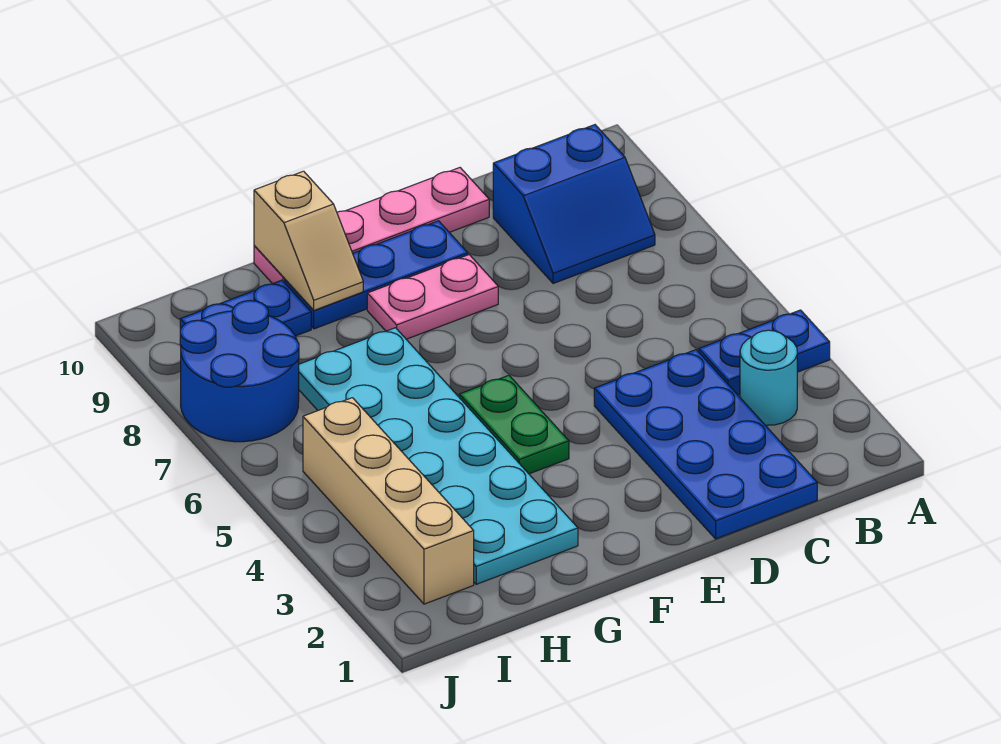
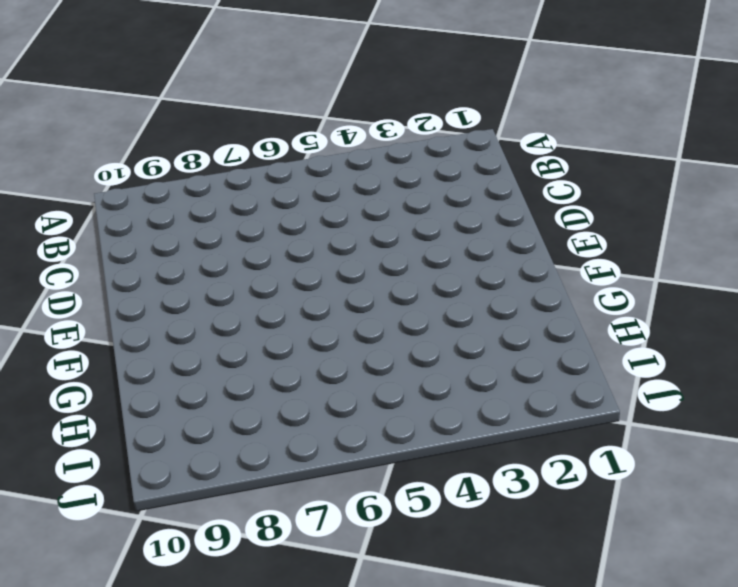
none -> blue plate A4:B4 level 1
none -> cyan round brick B3 level 1
none -> blue slope B8:C9 level 1 top 9

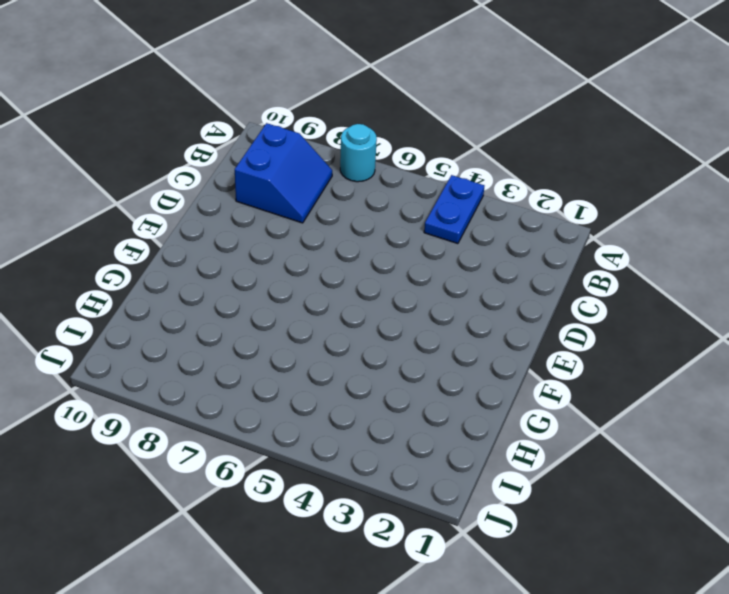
cyan round brick A7 level 1 -> cyan round brick B3 level 1
none -> blue plate C1:D4 level 1
none -> pink plate D10:G10 level 1
none -> pink plate E8:F8 level 1

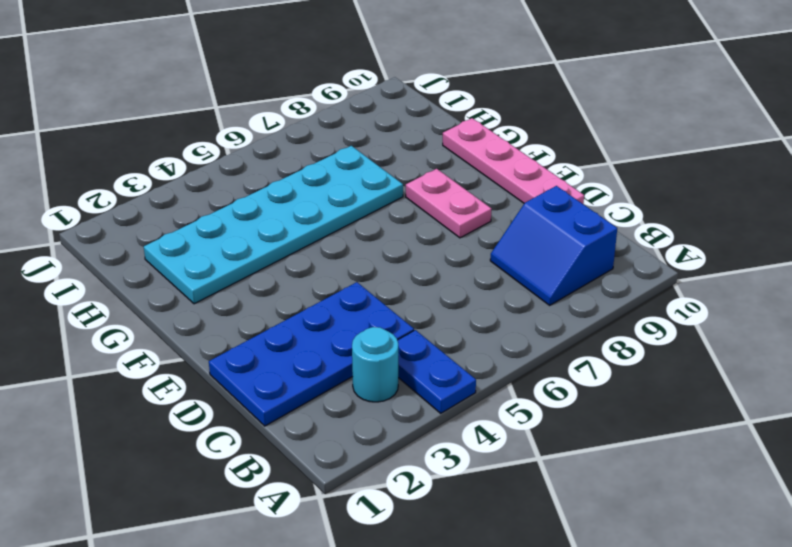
none -> blue plate E9:G9 level 1
none -> green plate F4:F5 level 1
none -> blue plate H9:I9 level 1

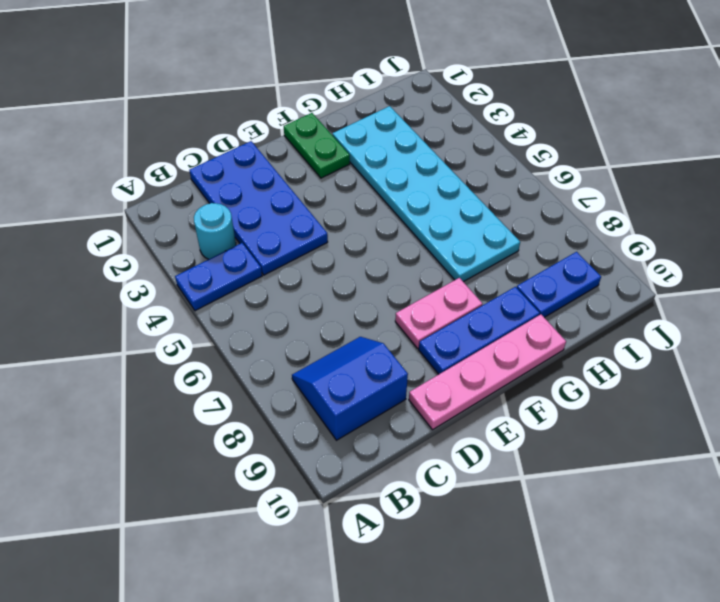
green plate F1:F2 level 1 -> green plate F4:F5 level 1
none -> tan brick I2:I5 level 1
none -> blue round brick I7:J8 level 1
none -> tan slope G9:G10 level 2 top 10

